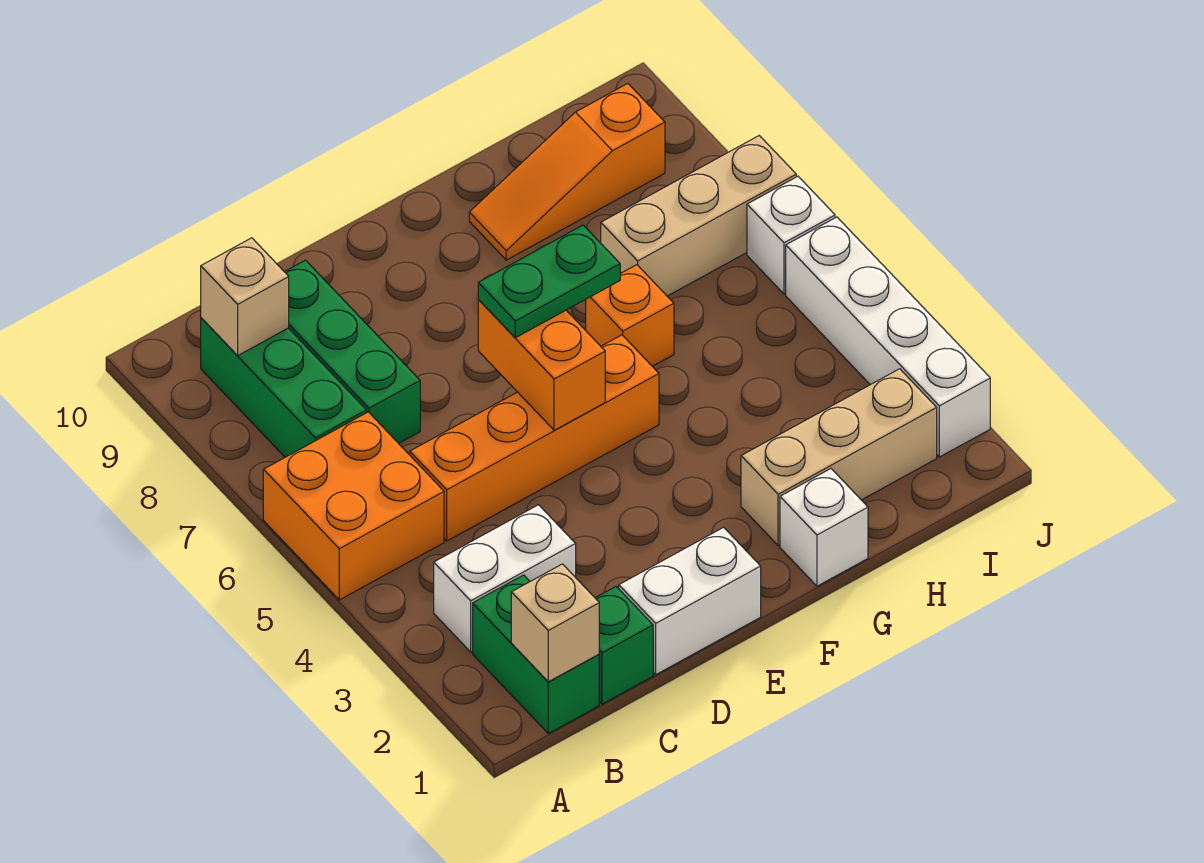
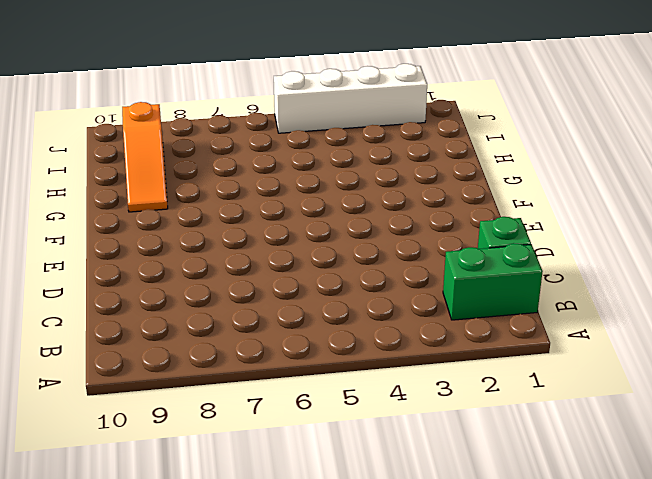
none -> orange brick A5:B6 level 1
none -> white brick B3:C3 level 1
none -> green brick B7:B9 level 1

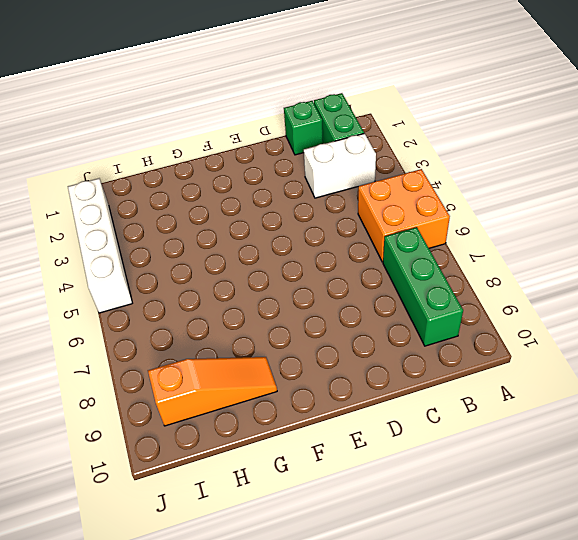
none -> orange brick C5:F5 level 1
none -> green brick C7:C9 level 1
none -> white brick D1:E1 level 1

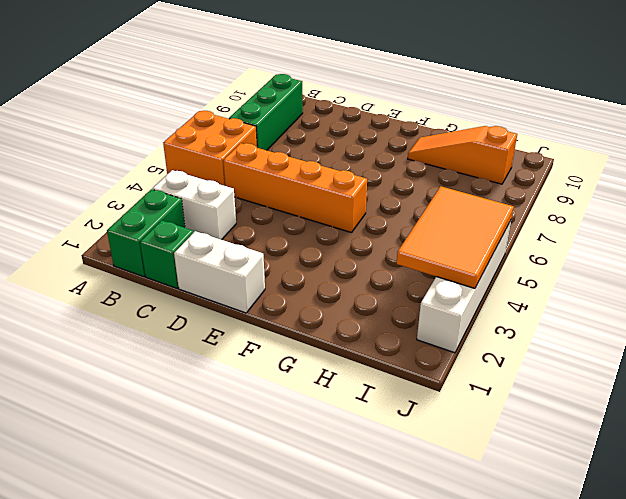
orange tile I3:J5 level 2 -> none
none -> green brick C7:C9 level 1
none -> white brick G1 level 1
none -> tan brick G2:I2 level 1

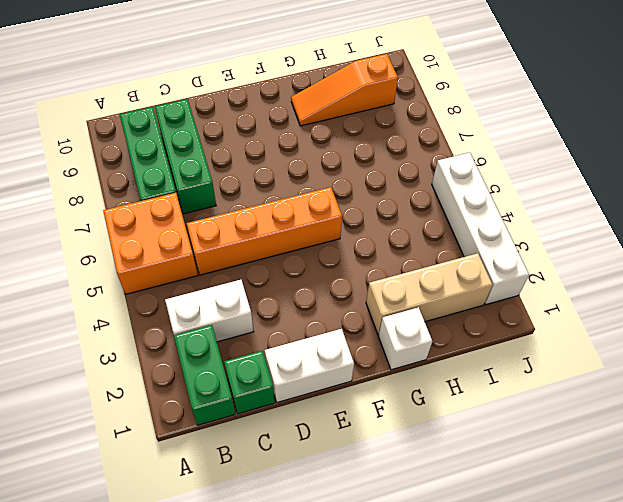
none -> orange brick G6 level 1
none -> tan brick H7:J7 level 1
none -> white brick J6 level 1

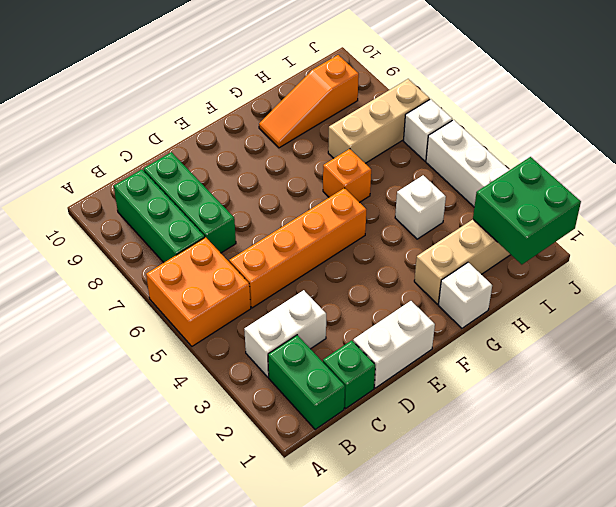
white brick H4 level 1 -> none
green brick I1:J2 level 2 -> none
none -> tan brick B1 level 2
none -> tan brick B9 level 2
none -> orange brick E5:E6 level 2

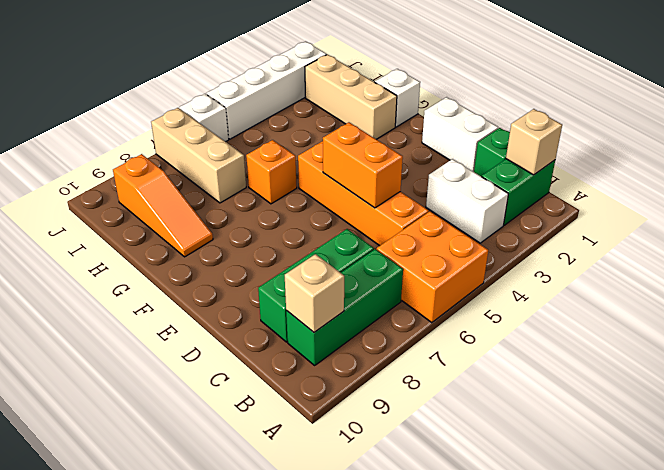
orange brick D5:E5 level 2 -> orange brick E5:E6 level 2
none -> green plate E6:F6 level 3

